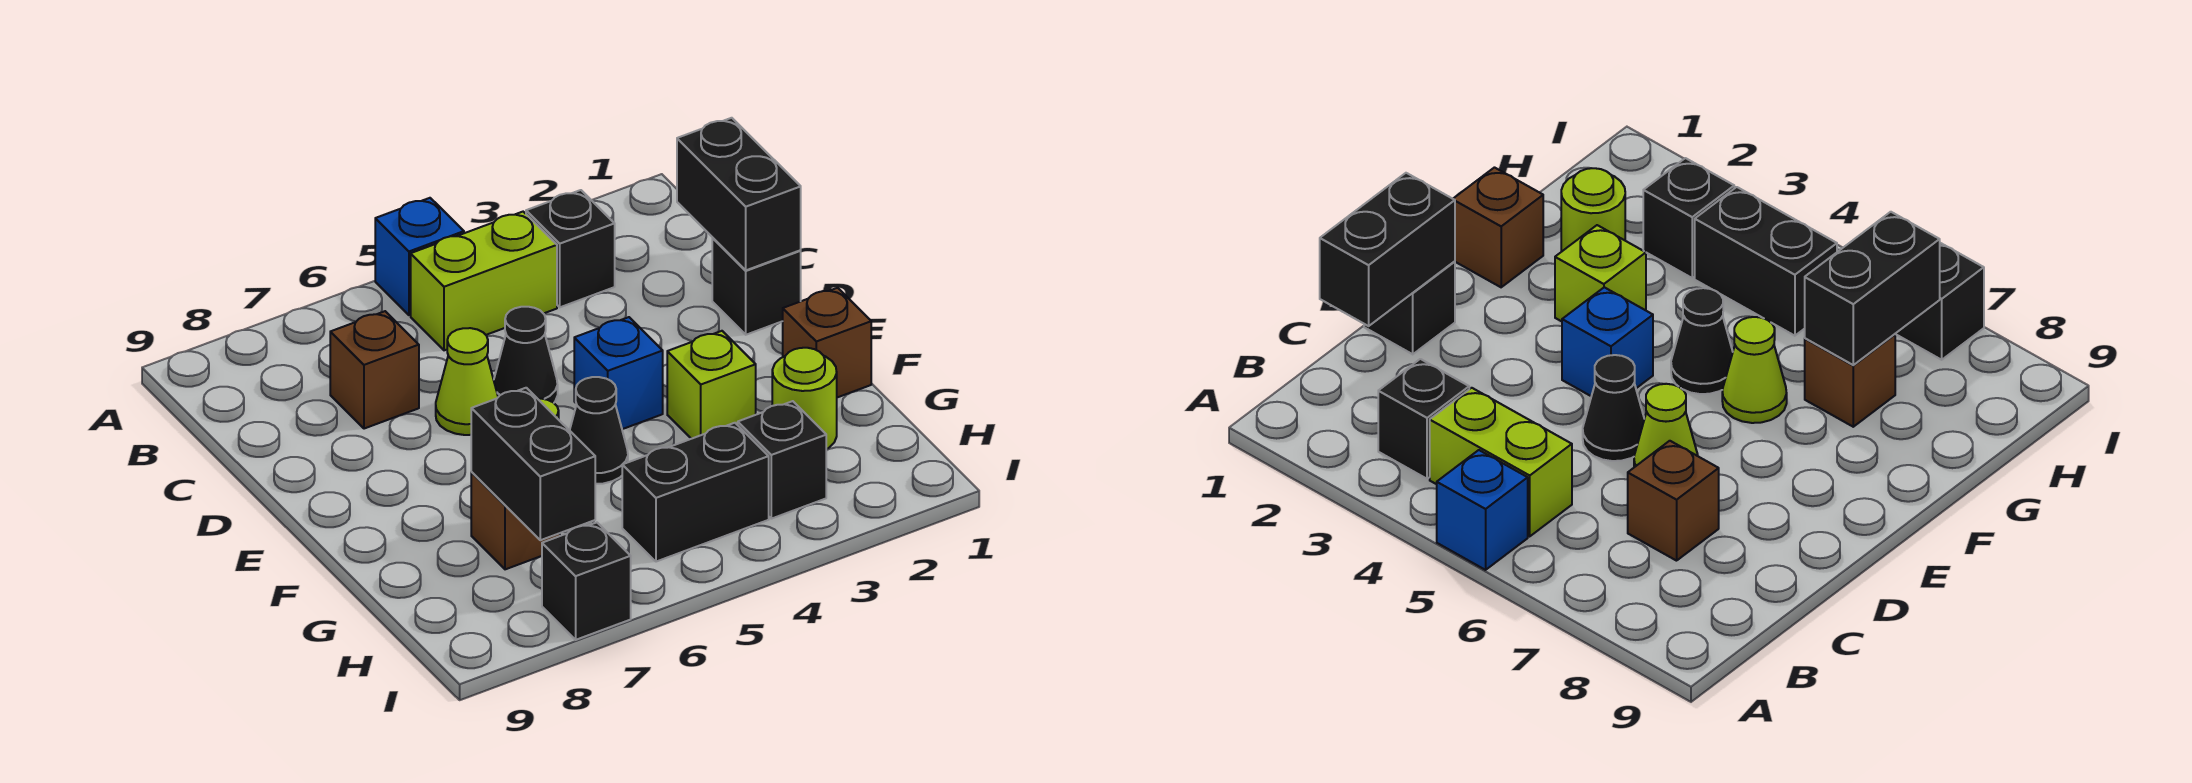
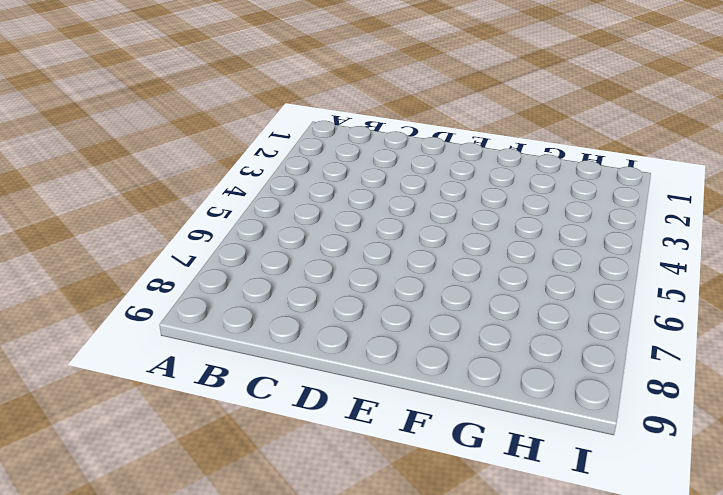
none -> blue brick A5 level 1
none -> black brick B3 level 1
none -> lime brick B4:B5 level 1

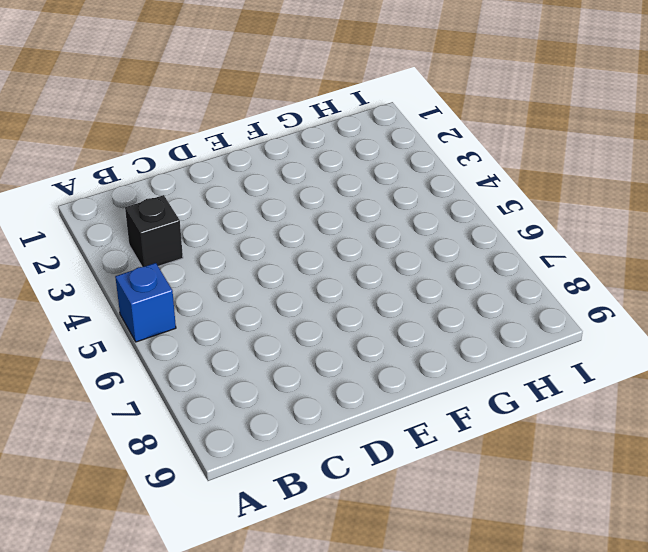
none -> lime brick B4:B5 level 1
none -> brown brick C7 level 1
none -> black brick D1 level 1

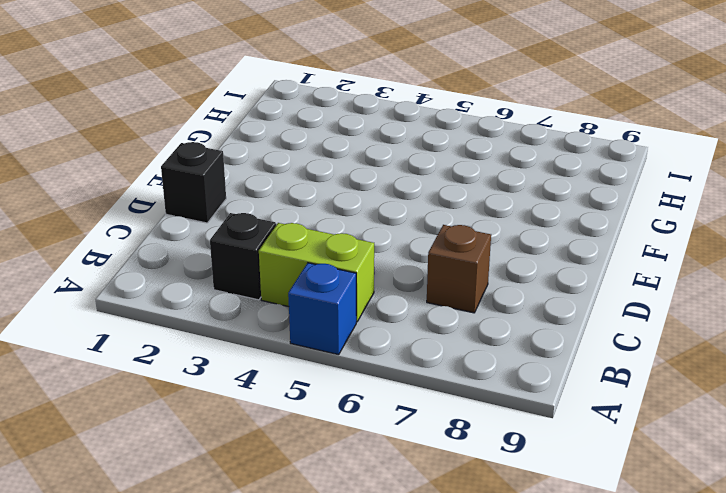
none -> black cone D5 level 1
none -> lime cone D6 level 1
none -> blue brick E4 level 1

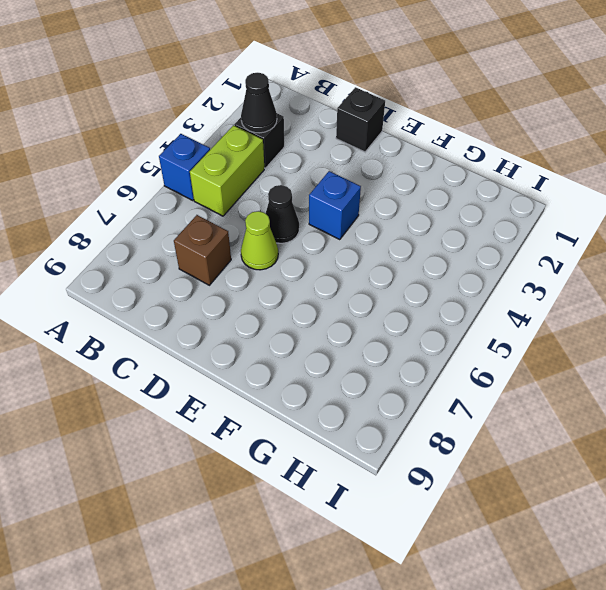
black cone B3 level 2 -> black cone F5 level 1
none -> brown brick F1 level 1
none -> lime brick F3 level 1
none -> lime cone F6 level 1

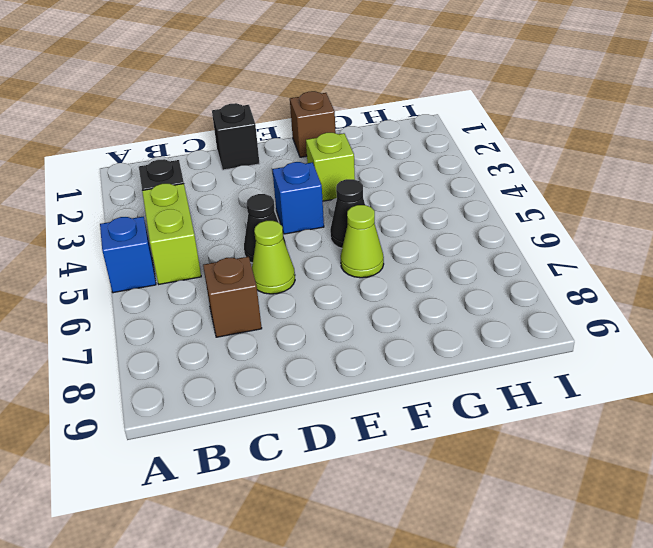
none -> lime round brick G2 level 1
none -> brown brick G7 level 1
none -> black brick H3 level 1

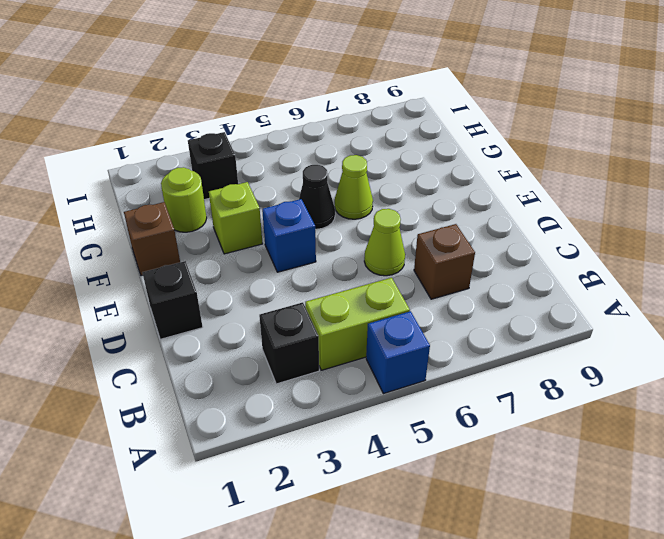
none -> black cone D5 level 1
none -> brown brick G7 level 1
none -> black brick H4:H5 level 1

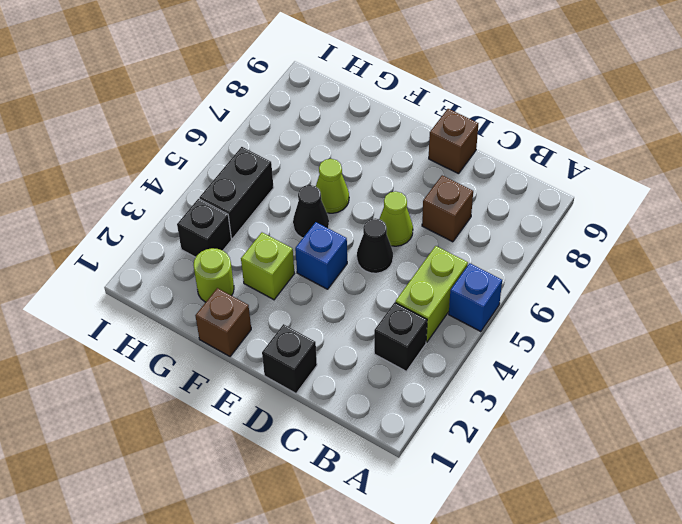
brown brick D9 level 1 -> brown brick G7 level 1
none -> black brick I7 level 1
none -> black brick C1:D1 level 2
none -> black brick G7:H7 level 2

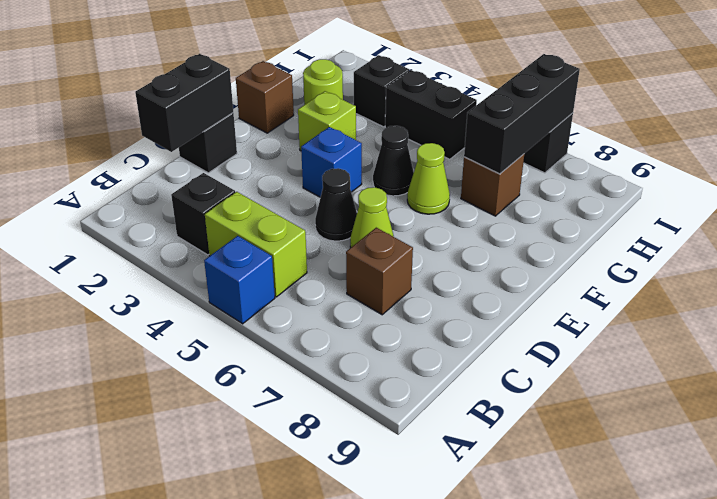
black brick G7:I7 level 2 -> black brick G7:H7 level 2

